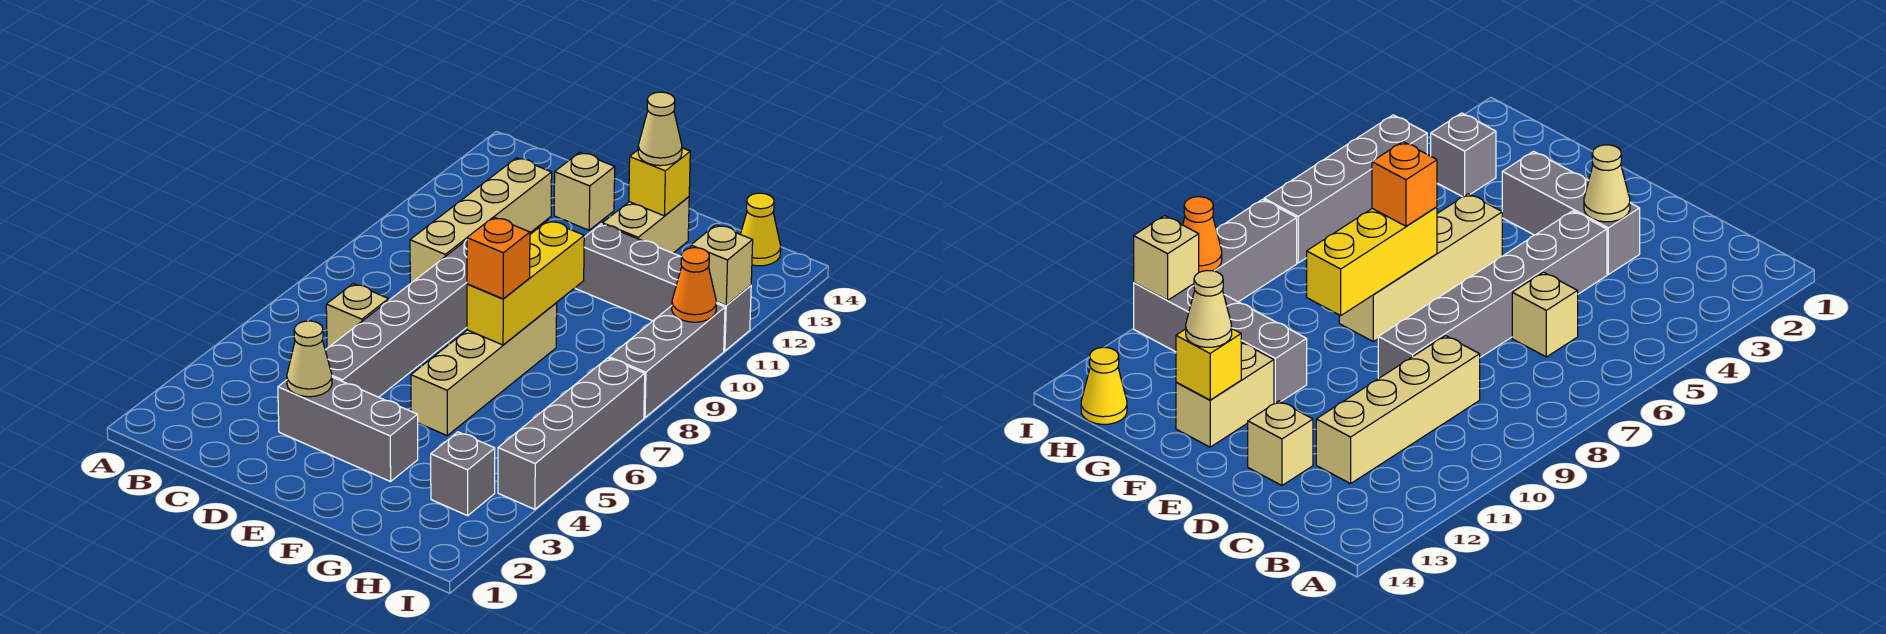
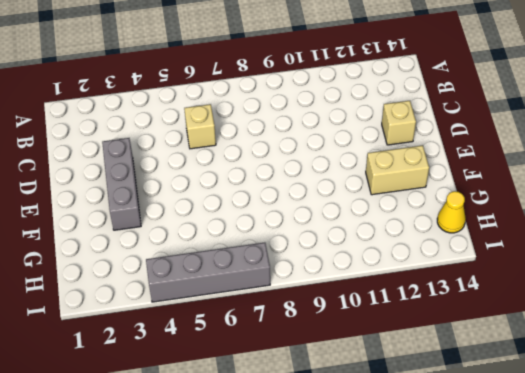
none -> tan brick C9:C12 level 1
none -> grey brick D4:D9 level 1
none -> tan brick F5:F8 level 1

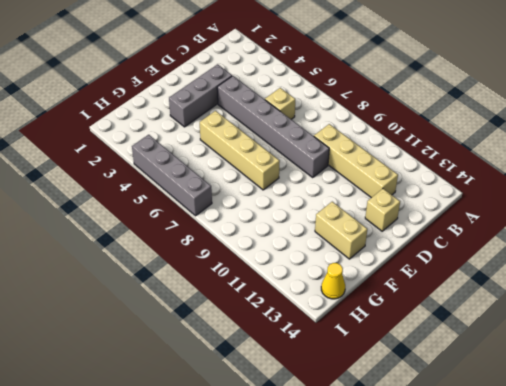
none -> grey brick F11:I11 level 1
none -> grey brick H3 level 1
none -> grey brick I8:I10 level 1

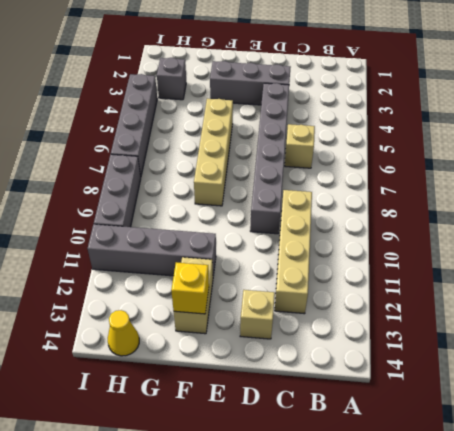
none -> tan cone D3 level 2
none -> yellow brick F7:F9 level 2
none -> orange cone I10 level 2

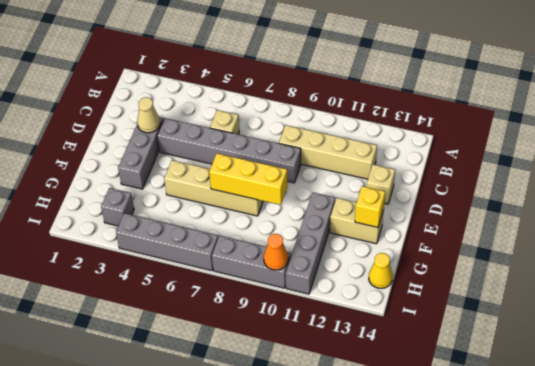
none -> tan brick I11 level 2
none -> orange brick F7 level 3
none -> tan cone F13 level 3

